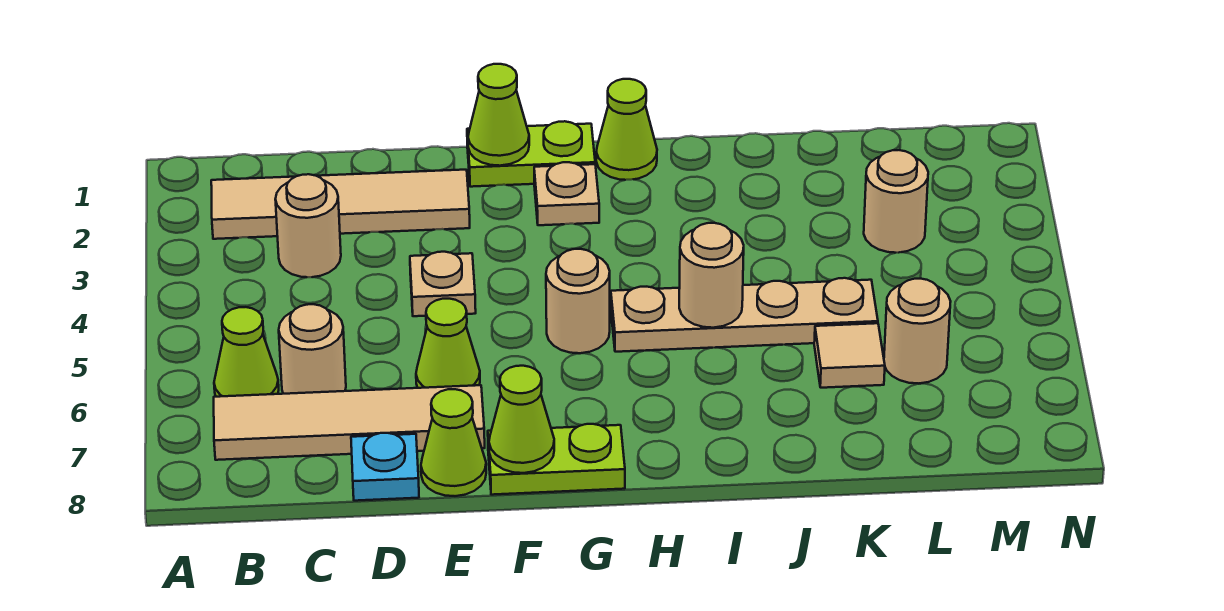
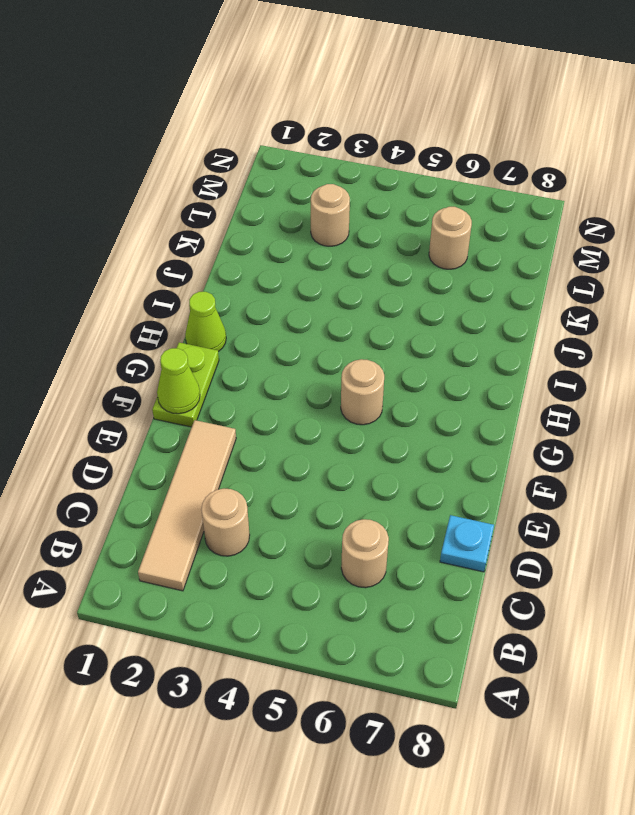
none -> lime cone B6 level 1
none -> tan tile B7:E7 level 1
none -> tan plate E4 level 1

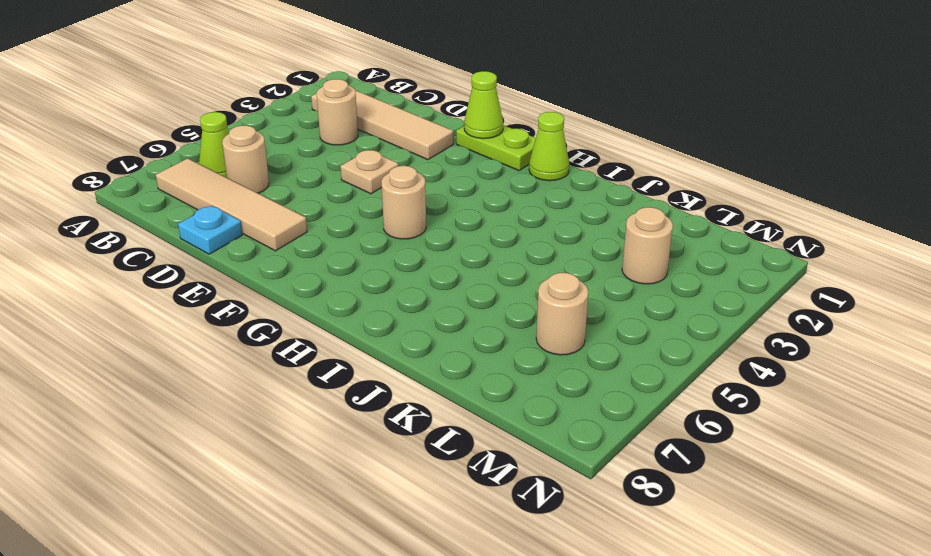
none -> lime cone E6 level 1
none -> lime cone E8 level 1
none -> lime plate F8:G8 level 1

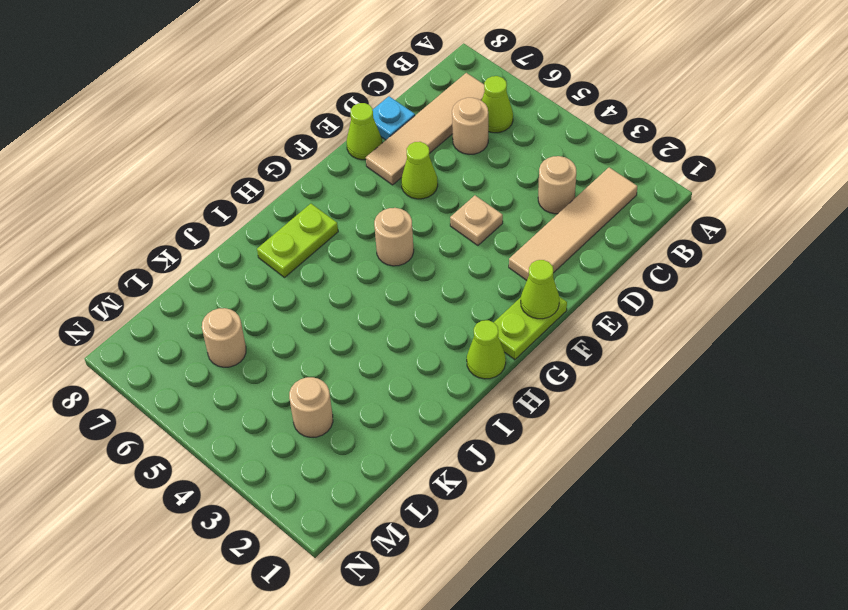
lime plate H7:I7 level 1 -> lime plate F8:G8 level 1
none -> tan plate G2 level 1
none -> tan plate H5:K5 level 1
none -> tan tile K6 level 1

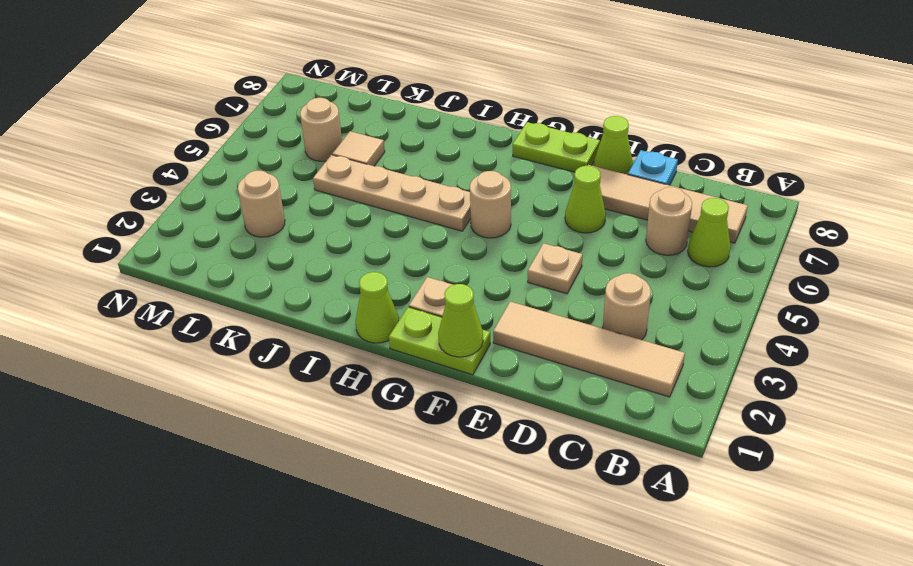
none -> lime cone F8 level 2
none -> tan round brick I5 level 2

